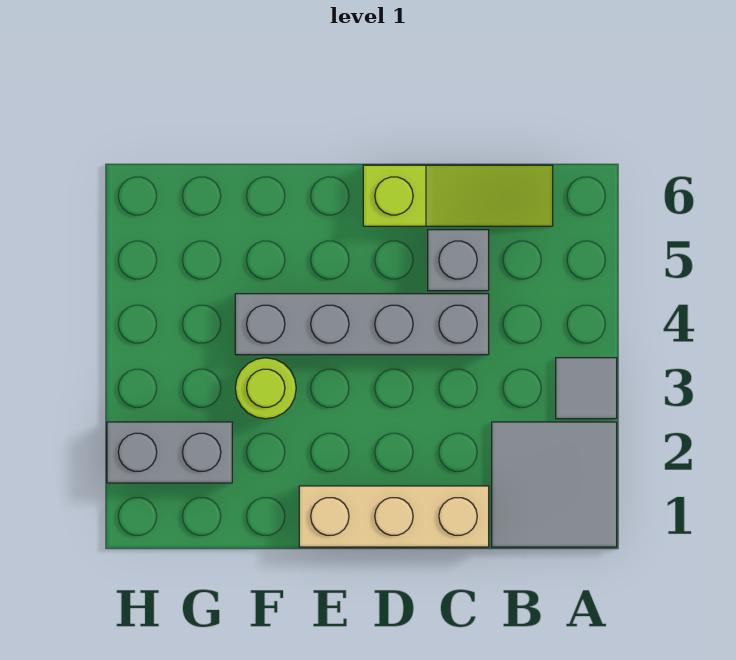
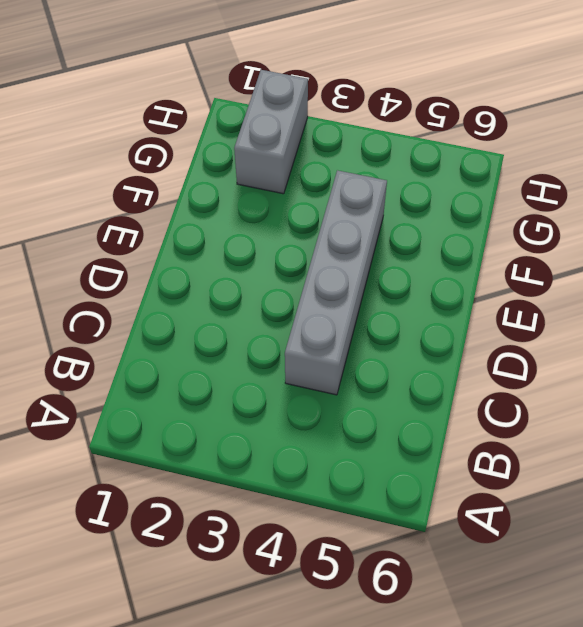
none -> grey tile A1:B2 level 1
none -> grey tile A3 level 1

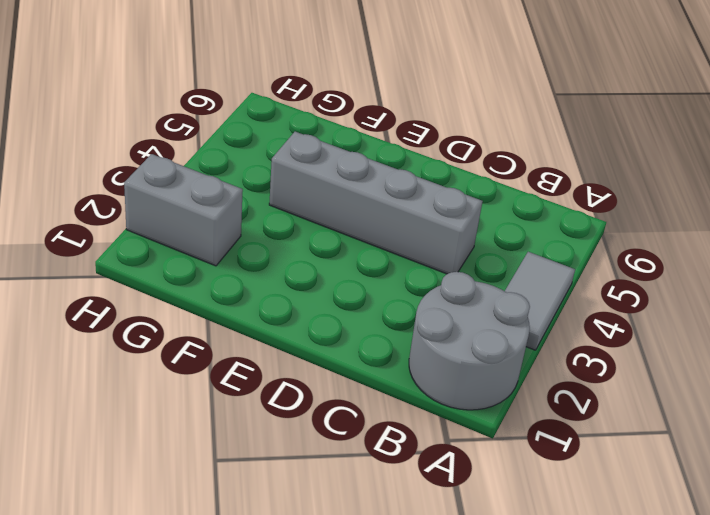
grey round brick A1:B2 level 1 -> grey tile A1:B2 level 1
grey tile A3:A4 level 1 -> grey tile A3 level 1
none -> lime slope B6:D6 level 1 top D
none -> tan brick C1:E1 level 1

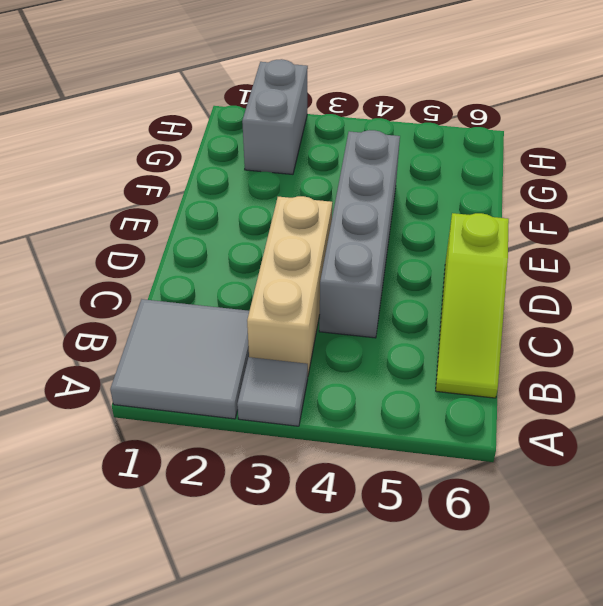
tan brick B3:D3 level 1 -> tan brick C1:E1 level 1
none -> grey brick C5 level 1
none -> lime round brick F3 level 1

